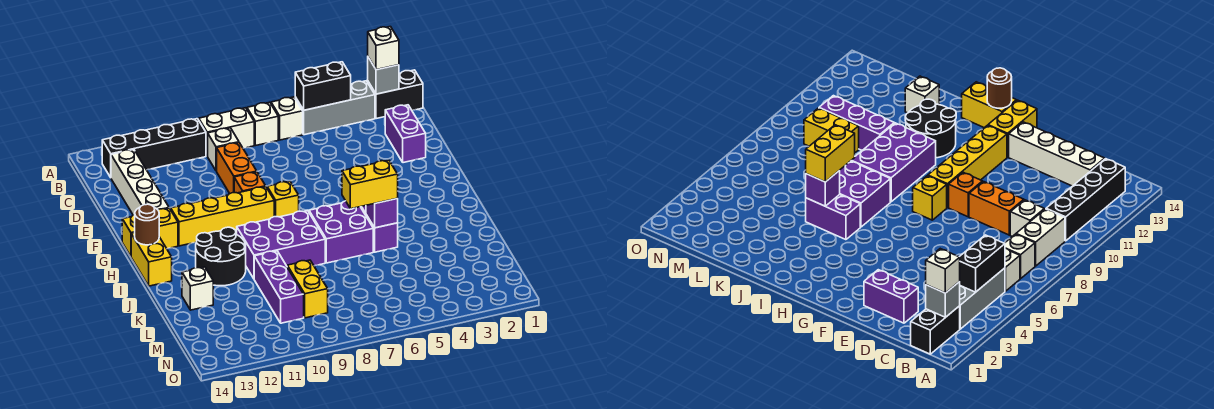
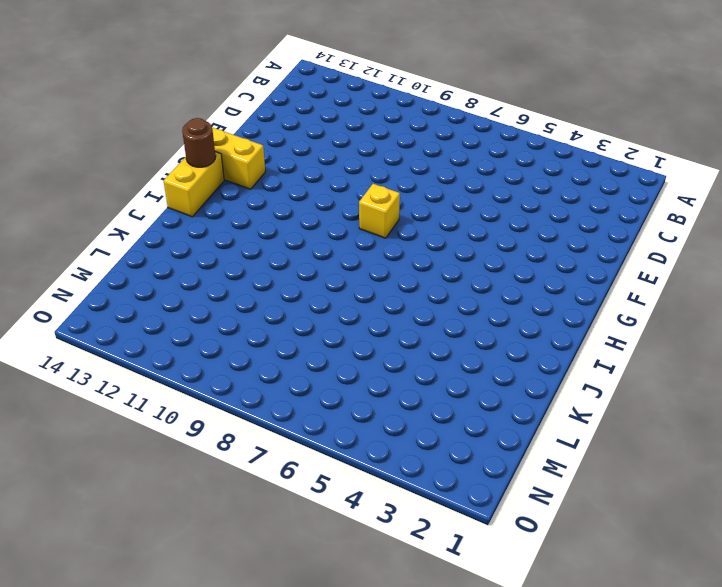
none -> black brick B1:B2 level 1
none -> grey brick B3:B5 level 1
none -> white brick B6 level 1

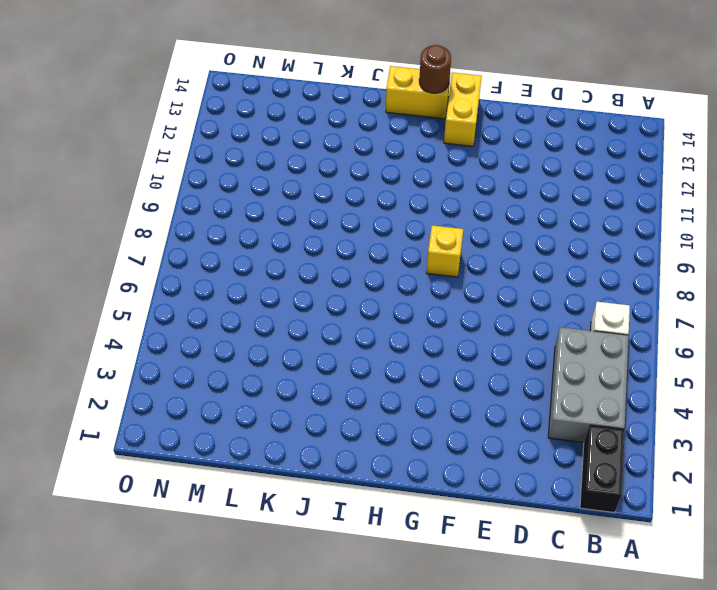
grey brick B3:C5 level 1 -> grey brick B3:B5 level 1
none -> white brick B7 level 1
none -> white brick B8:B9 level 1
none -> black brick B10:B13 level 1

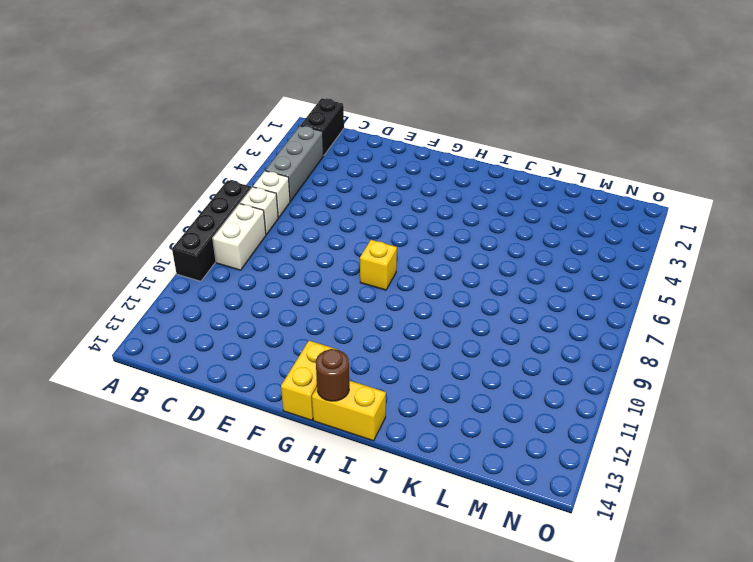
black brick A7:A10 level 1 -> black brick B10:B13 level 1
none -> white brick C9 level 1
none -> white brick C13:F13 level 1
none -> purple brick D2:E2 level 1

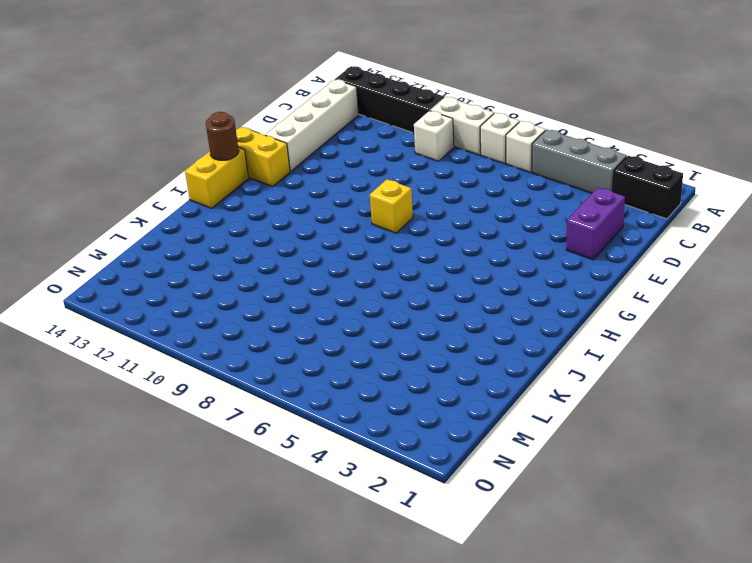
none -> orange brick D9:E9 level 1
none -> orange brick F9 level 1
none -> yellow brick G9:G12 level 1

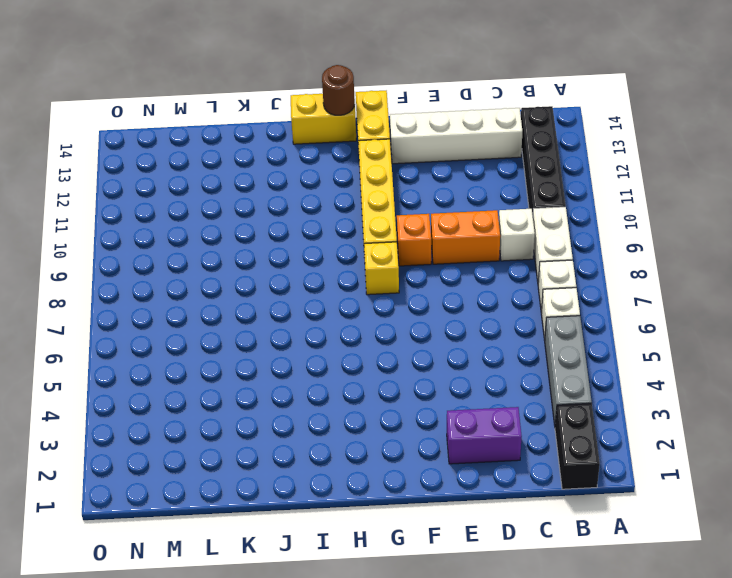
none -> purple brick I5:J5 level 1
none -> purple brick I6:J7 level 1
none -> purple brick I8:J10 level 1

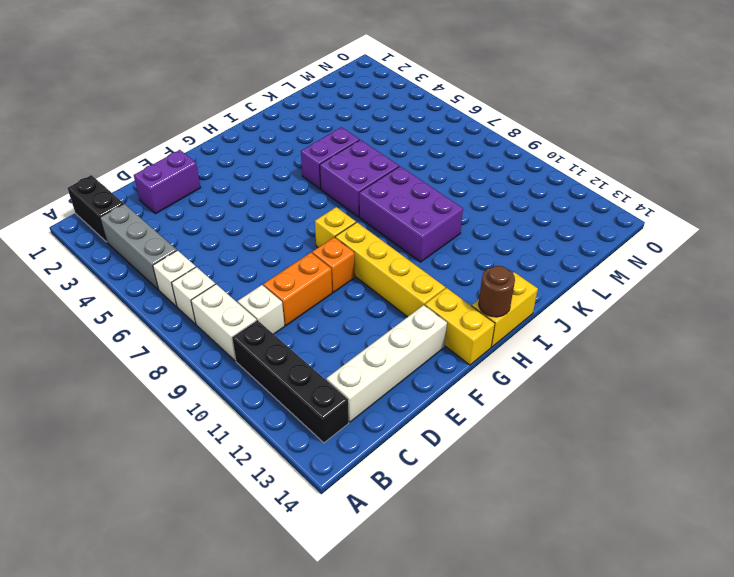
none -> black round brick I11:J12 level 1
none -> purple brick K10:M10 level 1
none -> white brick K13 level 1

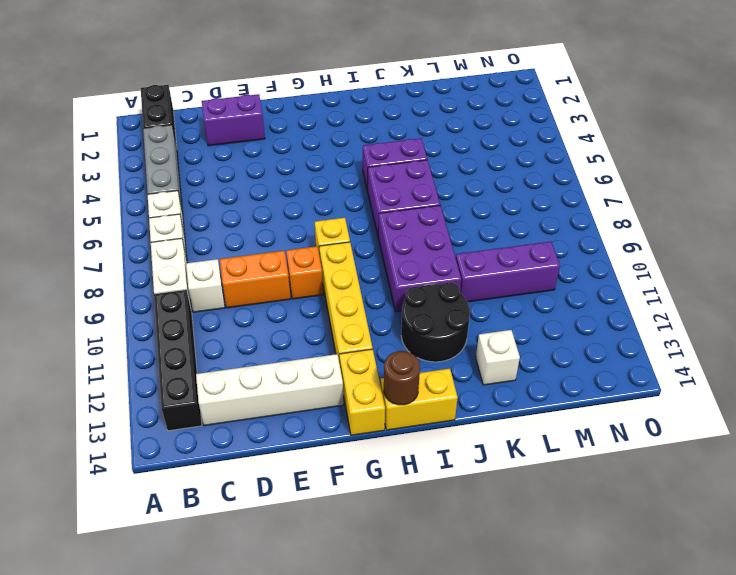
none -> yellow brick L9:M9 level 1
none -> grey brick B2 level 2
none -> black brick B4:B5 level 2

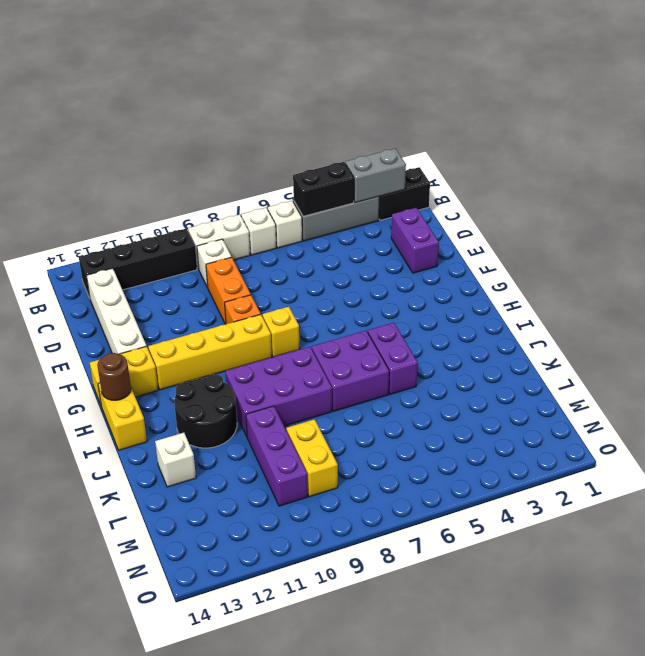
grey brick B2:B3 level 2 -> grey brick B2 level 2
none -> purple brick J5 level 2
none -> white brick B2 level 3
none -> yellow brick J5:J6 level 3

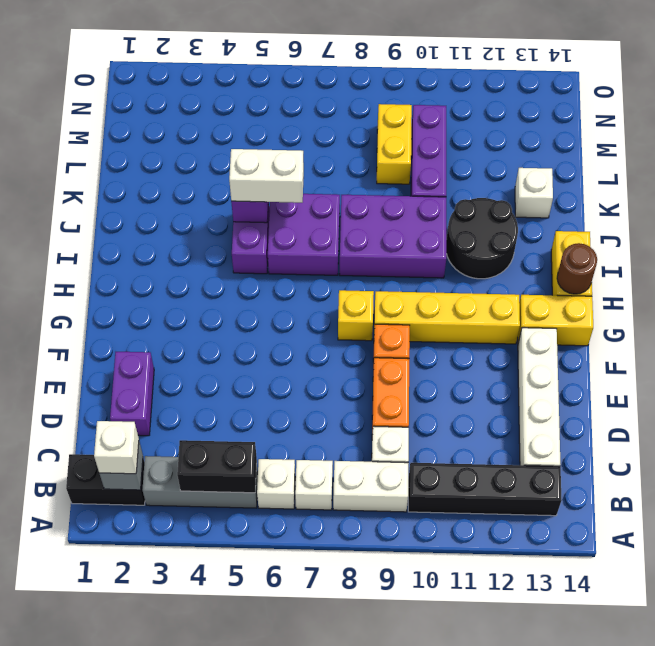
white brick J5:J6 level 3 -> yellow brick J5:J6 level 3

